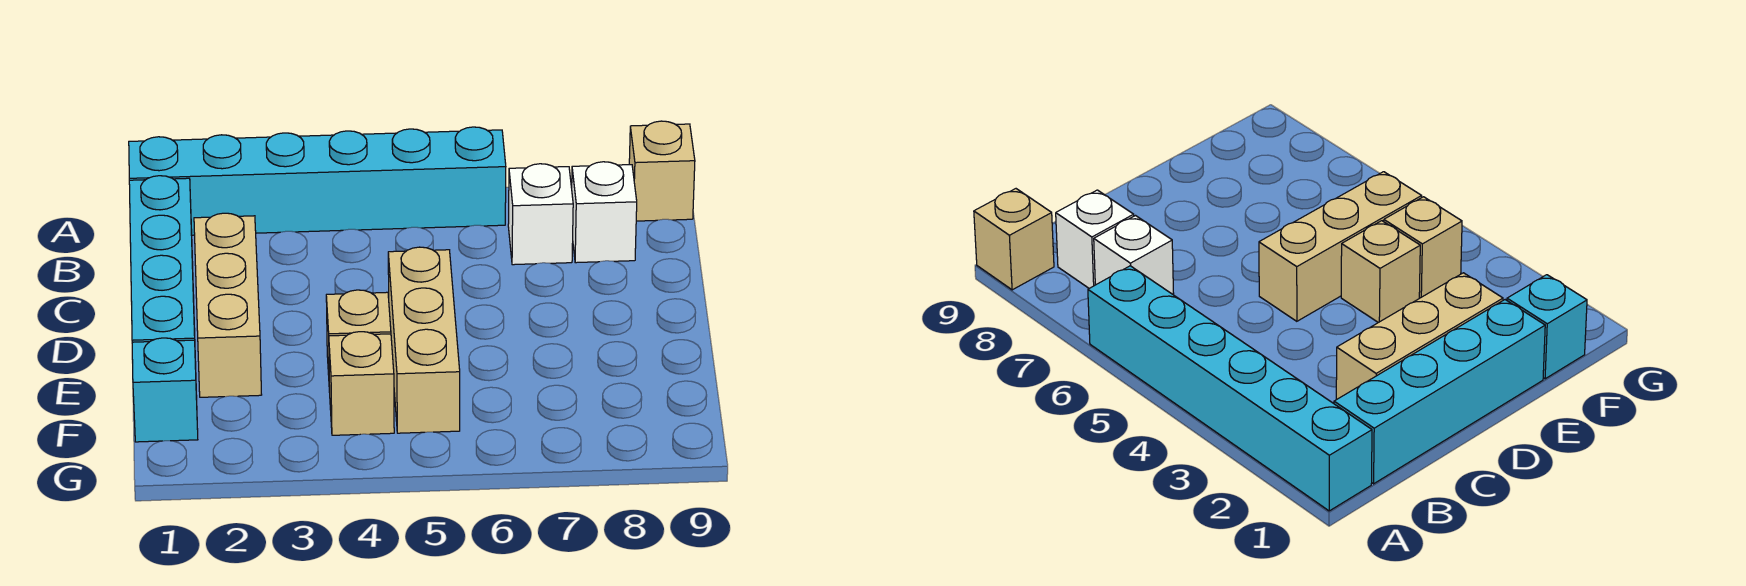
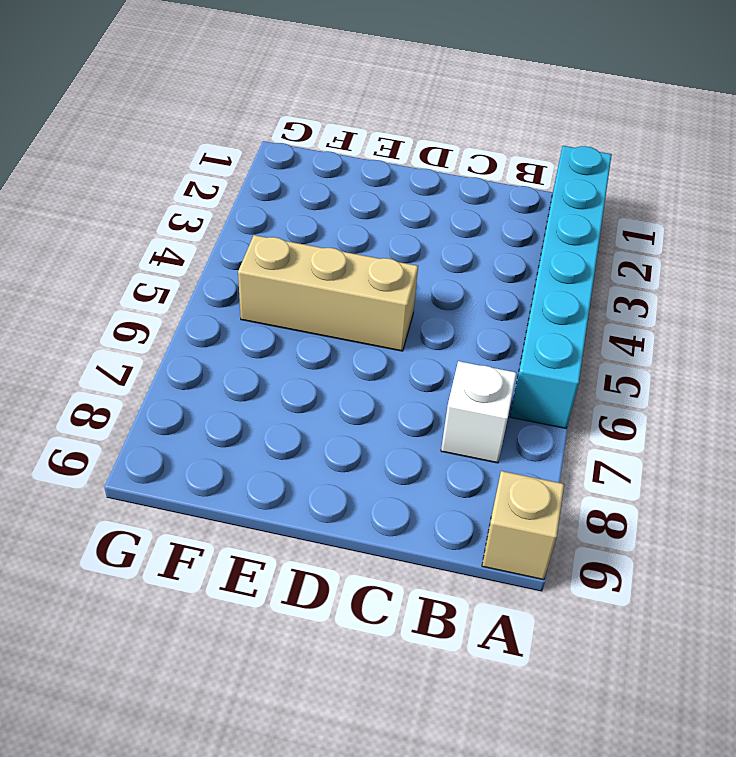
none -> cyan brick B1:E1 level 1
none -> white brick B8 level 1

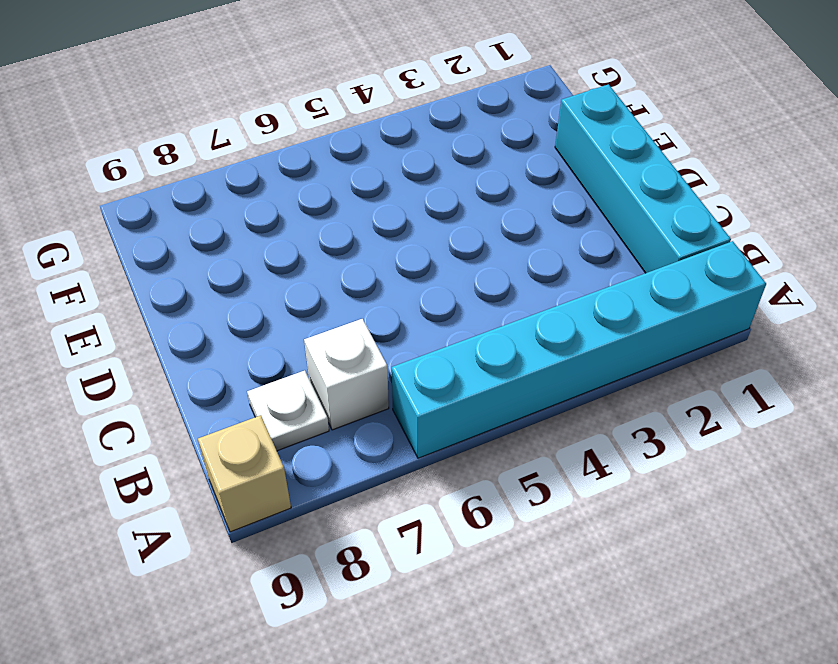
white plate B8 level 1 -> white brick B8 level 1
none -> tan brick C2:E2 level 1
none -> tan brick D5:F5 level 1

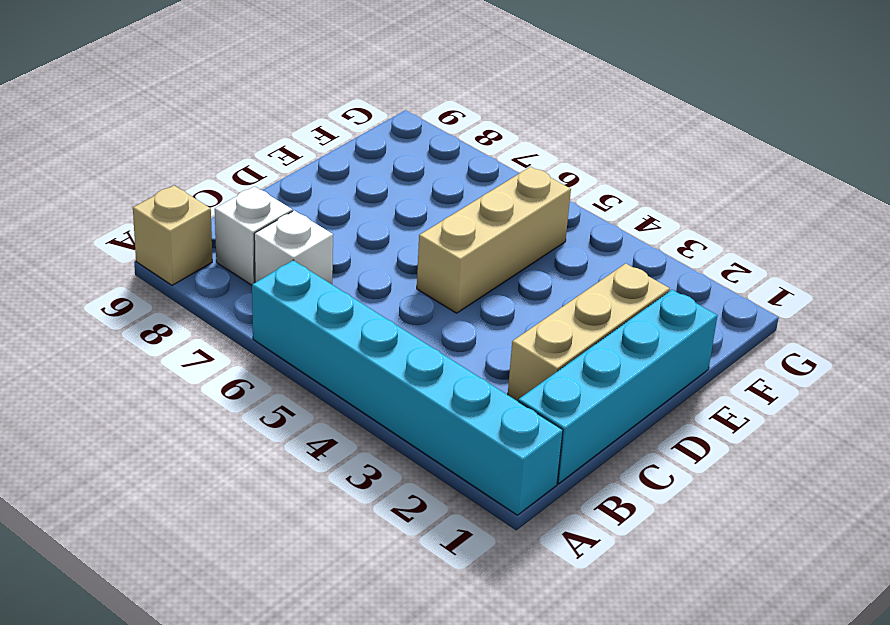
none -> tan brick E4 level 1
none -> cyan brick F1 level 1

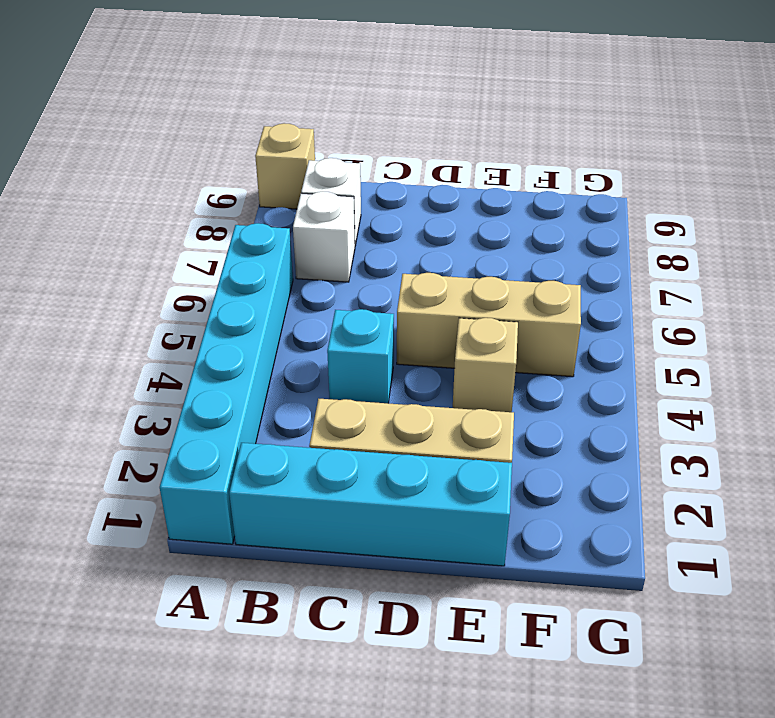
cyan brick C4 level 1 -> cyan brick F1 level 1
none -> tan brick F4 level 1

